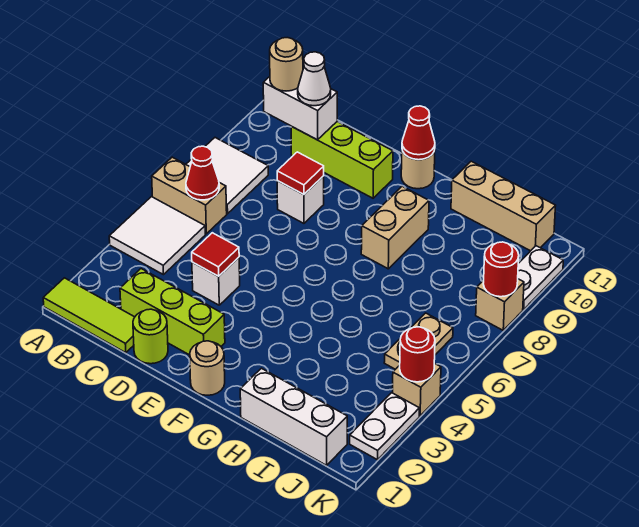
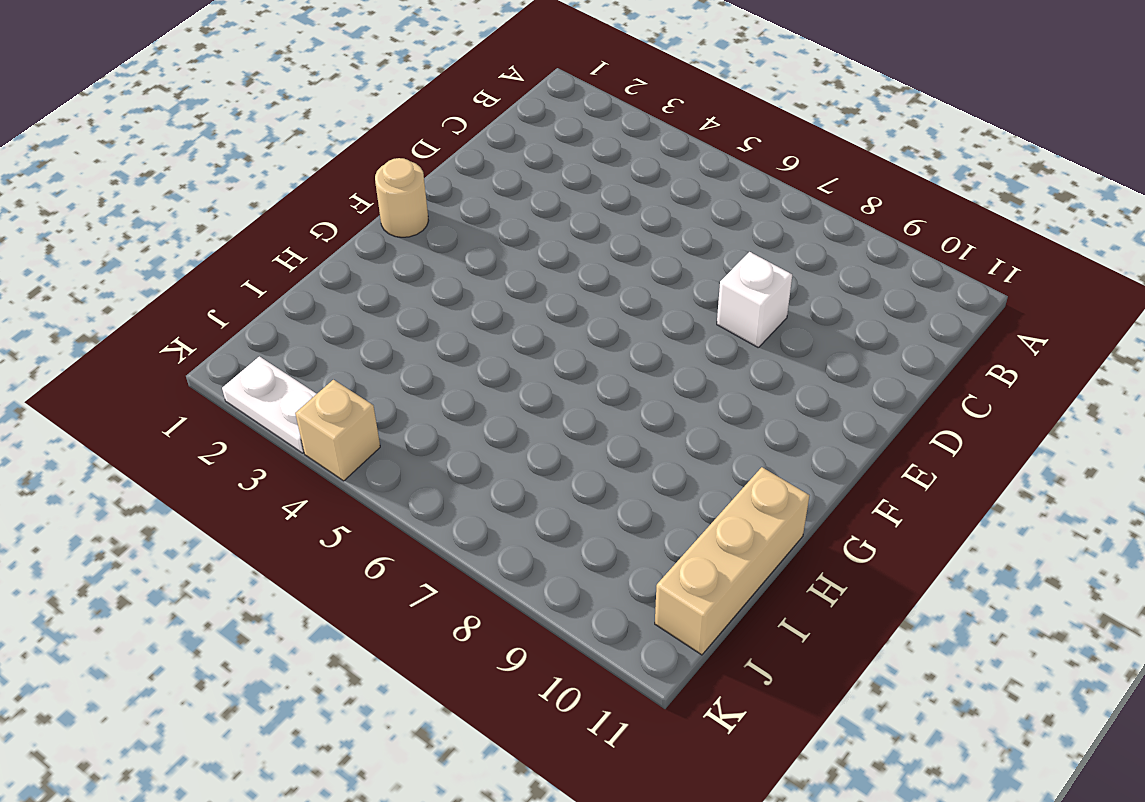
none -> lime tile A1:C1 level 1
none -> white tile A4:B5 level 1
none -> tan brick A6:B6 level 1

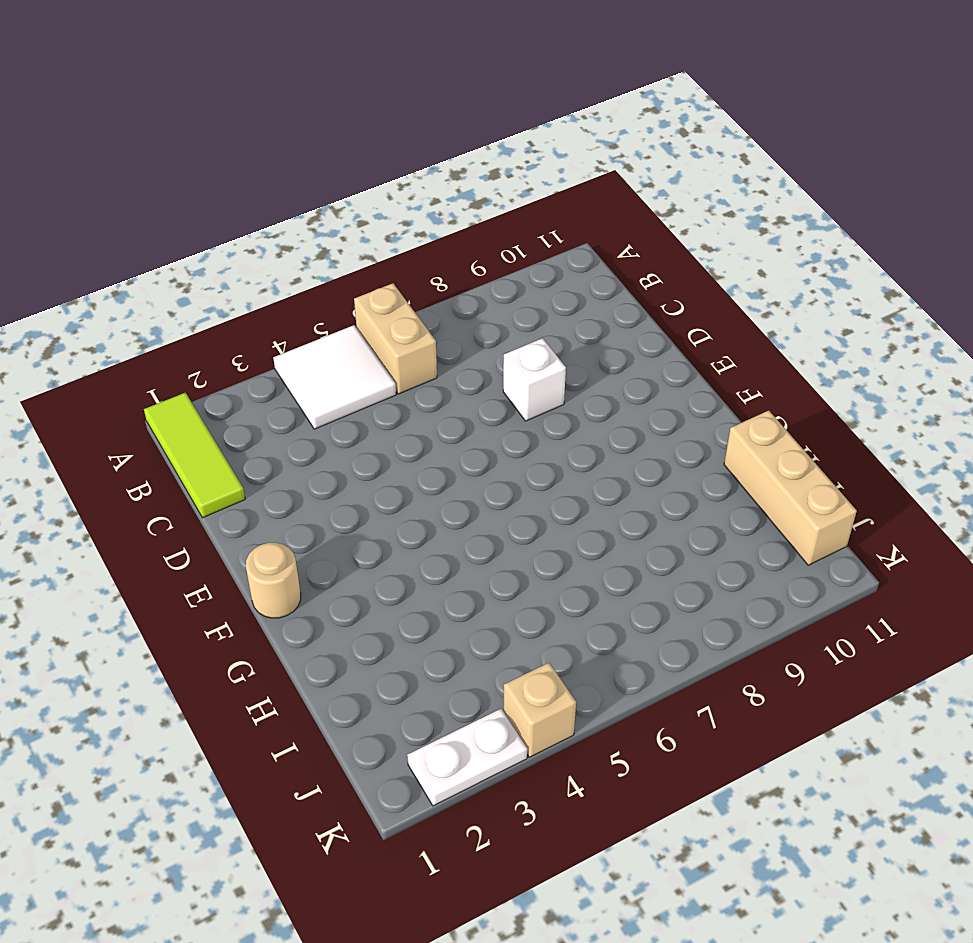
none -> white tile A7:B8 level 1
none -> lime brick C2:E2 level 1
none -> lime brick C10:E10 level 1

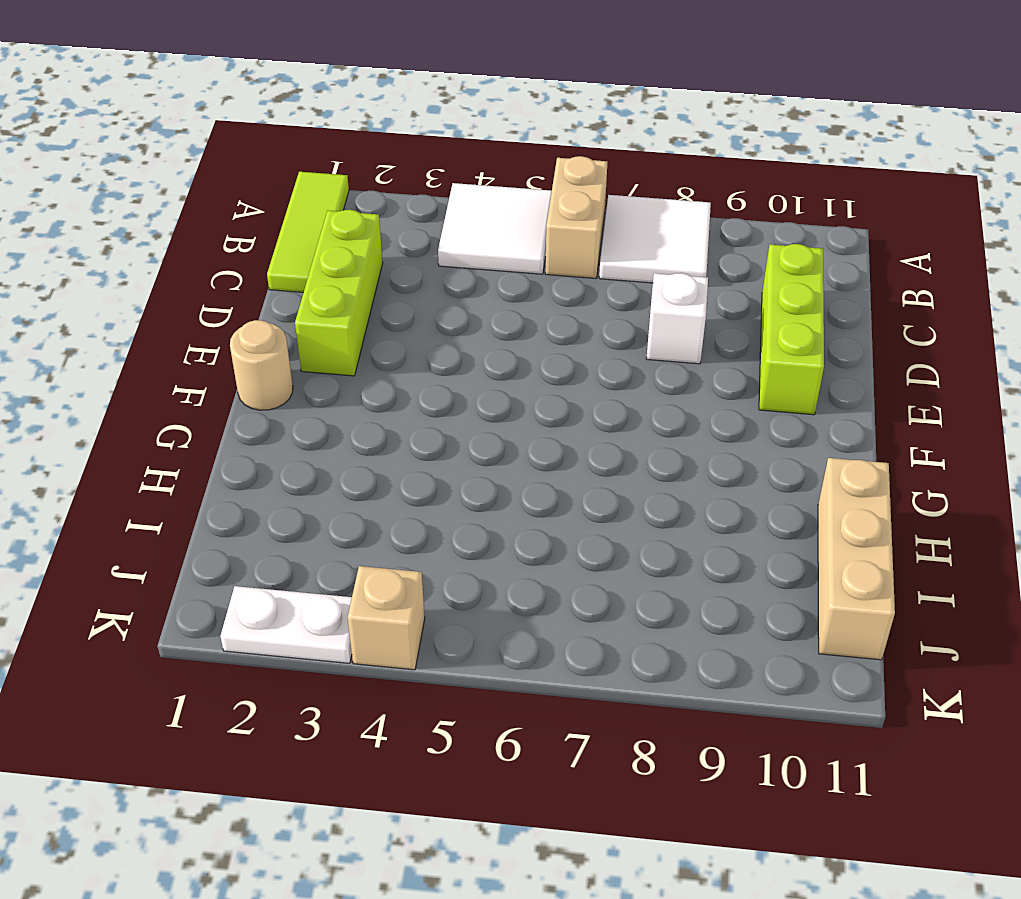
none -> lime round brick D1 level 1
none -> white brick D4 level 1
none -> tan round brick F11 level 1

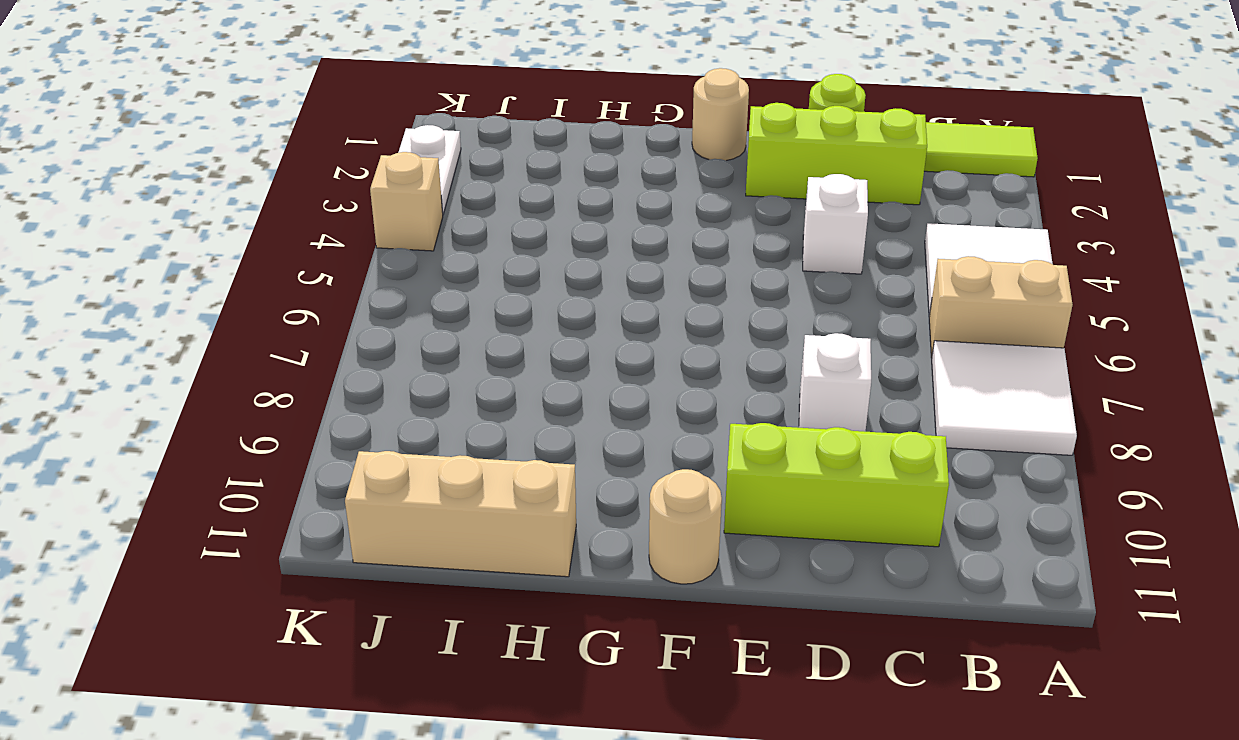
none -> tan brick G8:G9 level 1
none -> white brick H1:J1 level 1
none -> tan plate J5:J6 level 1

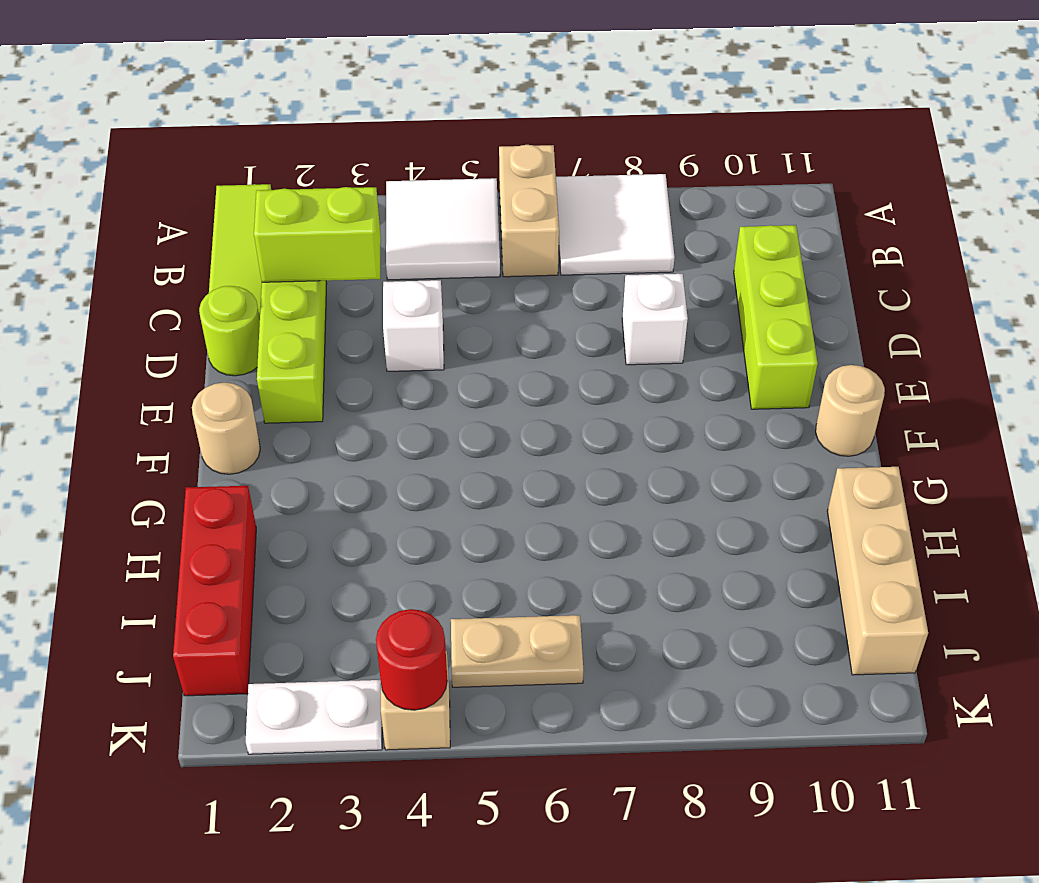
lime brick C2:C3 level 2 -> none
red brick H1:J1 level 1 -> white brick H1:J1 level 1
none -> tan brick G8:G9 level 1
none -> tan brick K8 level 1
none -> white plate K9:K10 level 1

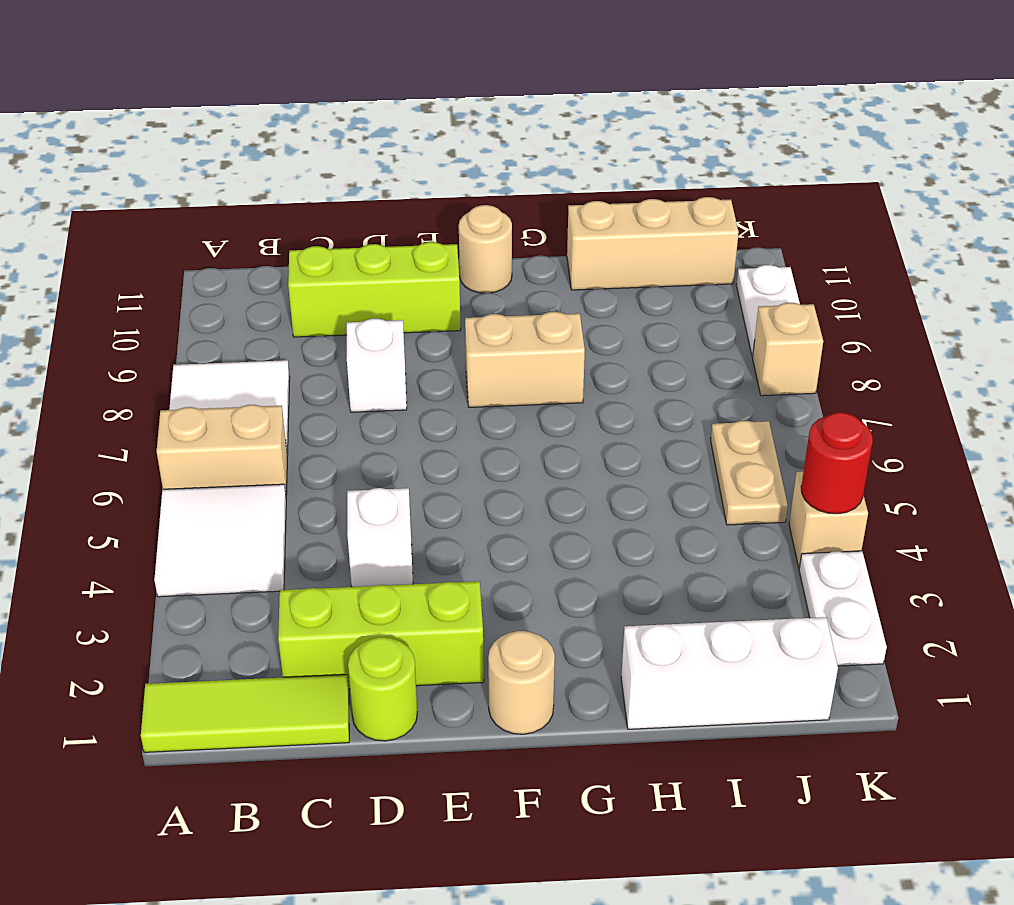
tan brick F8:G8 level 1 -> tan brick G8:G9 level 1
none -> red cone B6 level 2
none -> white brick B10:C10 level 2
none -> red tile D4 level 2

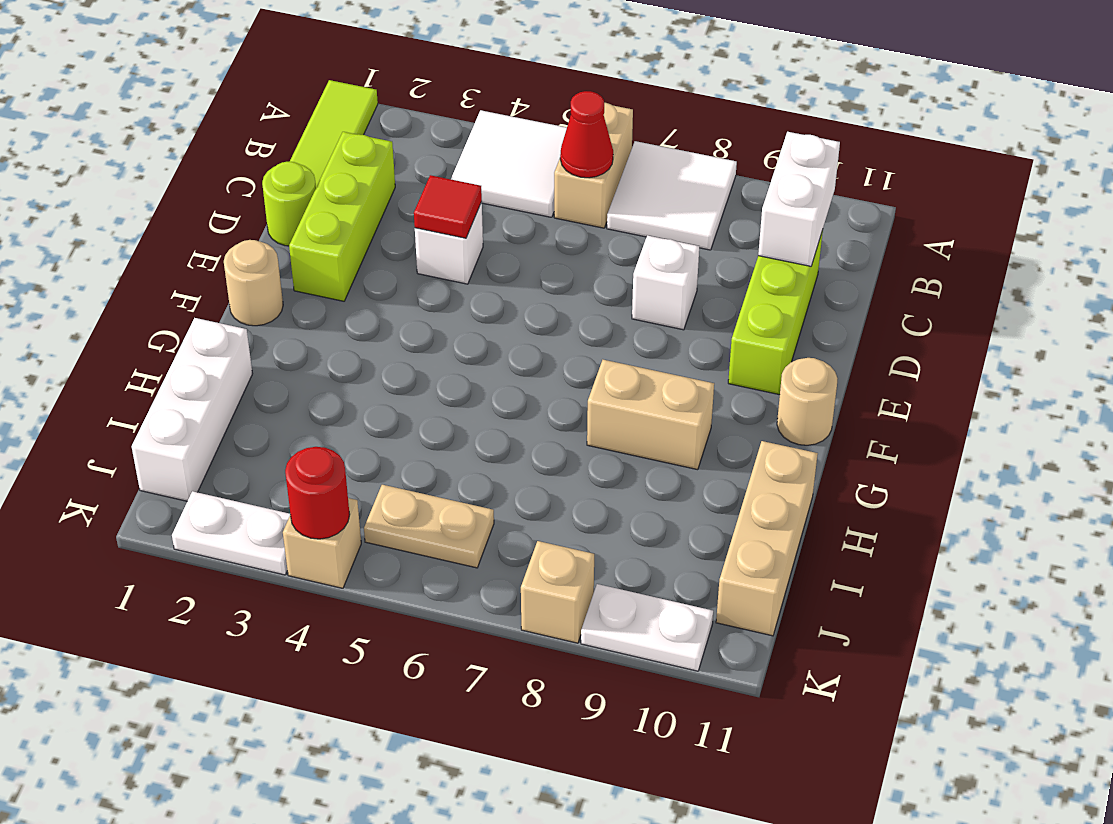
none -> red tile D8 level 2
none -> red cone F11 level 2
none -> red round brick K8 level 2

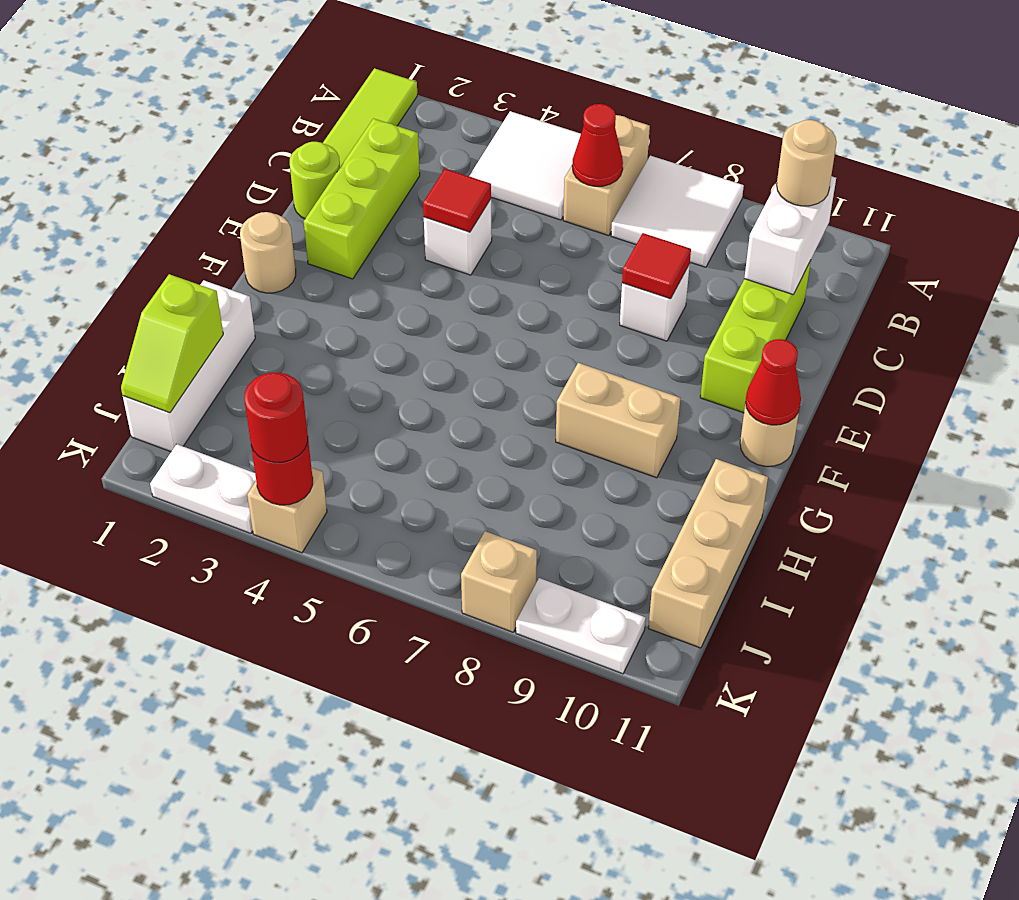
lime slope I1:J1 level 2 top I -> none
red round brick K4 level 3 -> red round brick K8 level 2
none -> tan plate J5:J6 level 1
none -> white cone C10 level 3

